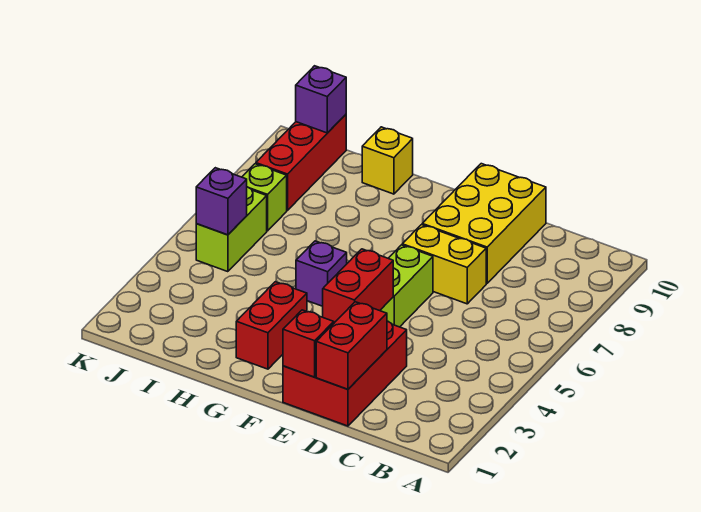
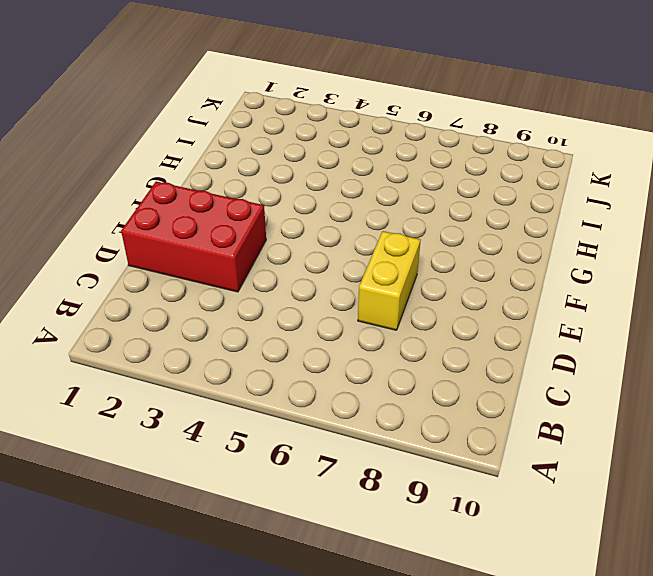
none -> yellow brick D8:E10 level 1
none -> lime brick E5:E6 level 1
none -> red brick G2:G3 level 1

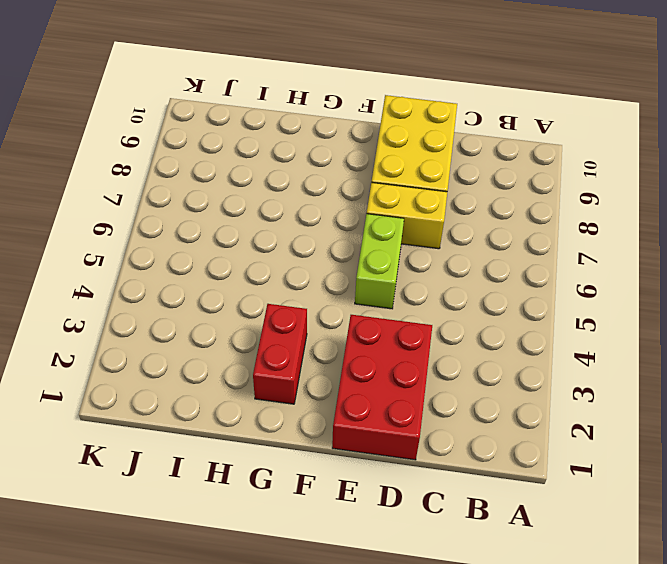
none -> purple brick G5 level 1
none -> yellow brick H10 level 1
none -> lime brick J5:J6 level 1

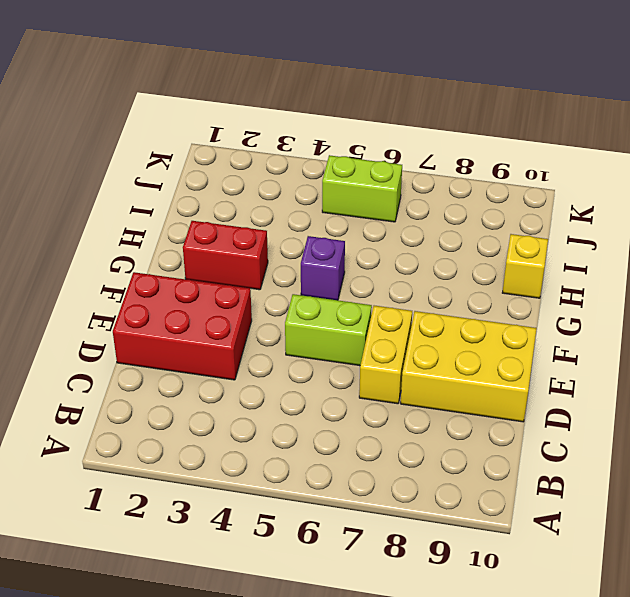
none -> lime brick J7 level 1
none -> red brick J8:J10 level 1
none -> red brick D1:D2 level 2

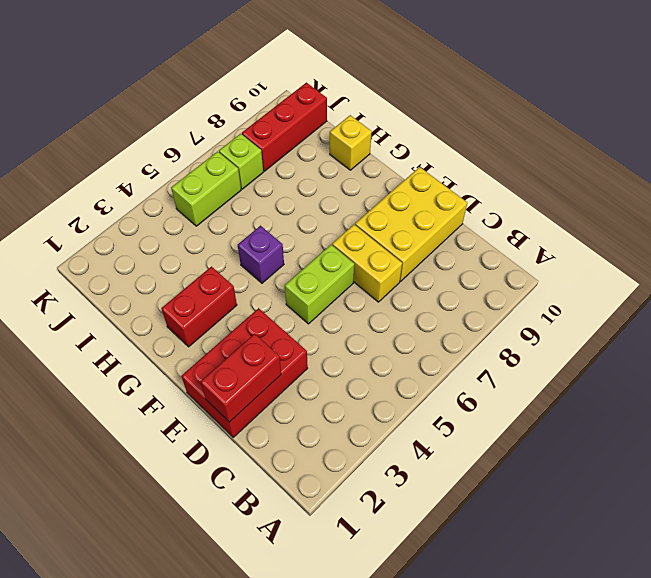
none -> red brick E1 level 2
none -> red brick E3:E4 level 2
none -> purple brick J5 level 2

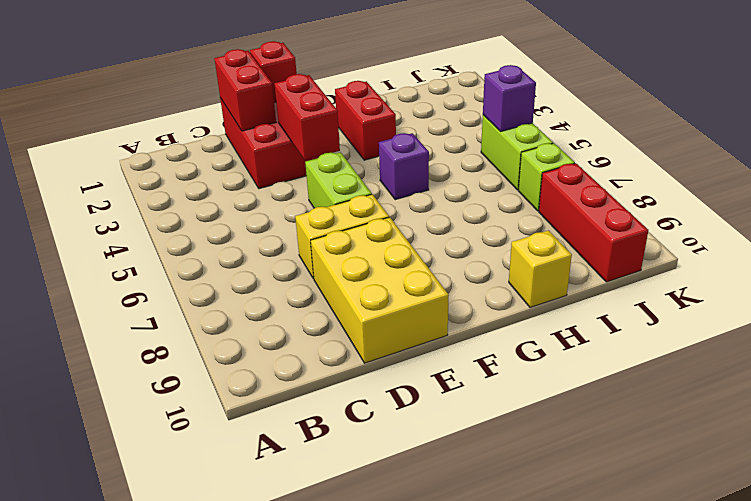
none -> purple brick J10 level 2

